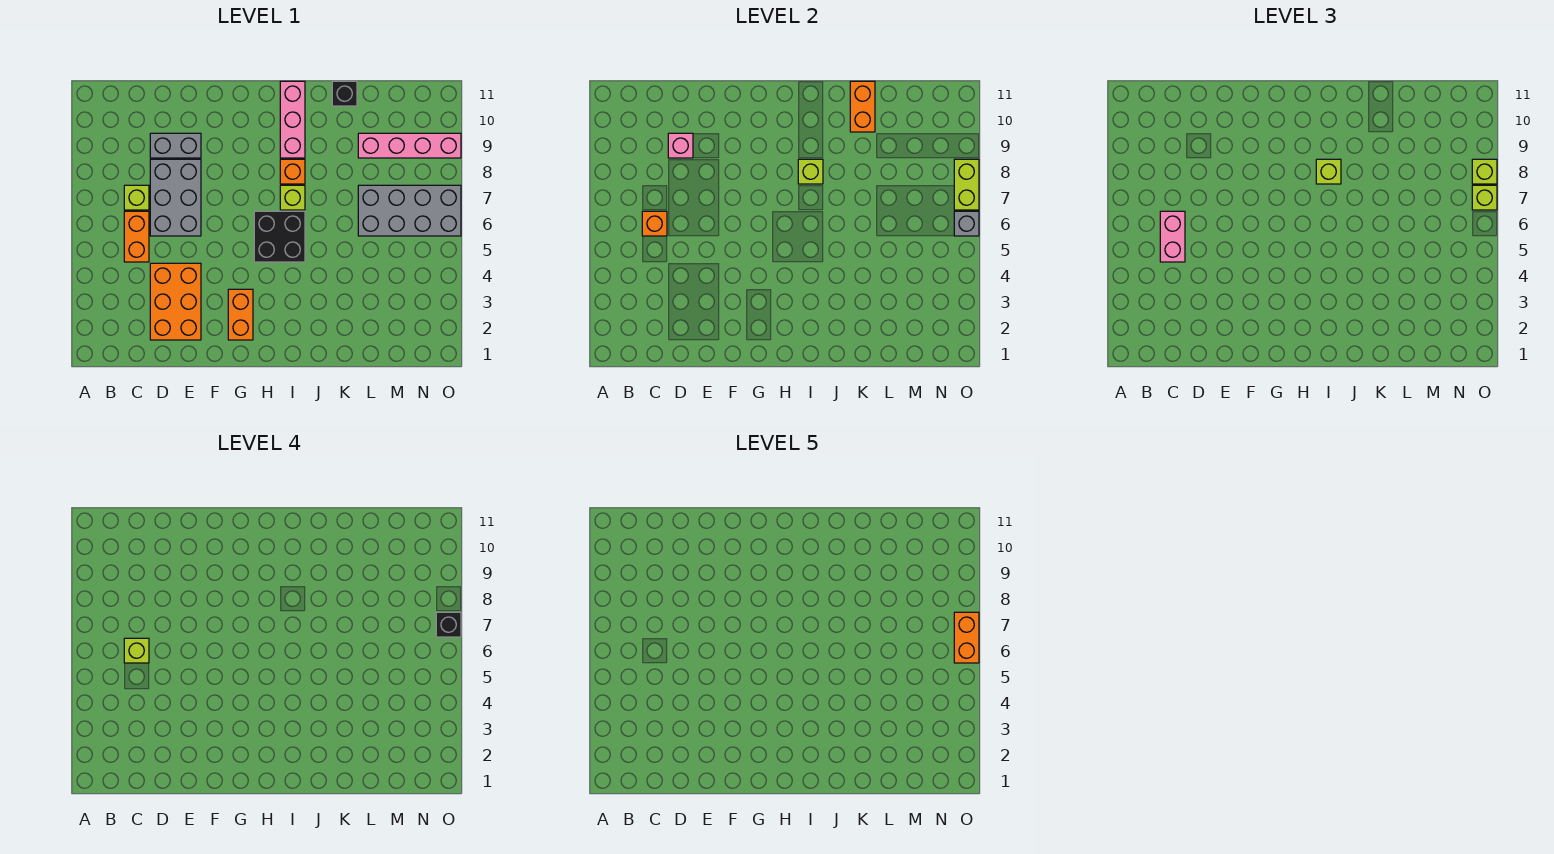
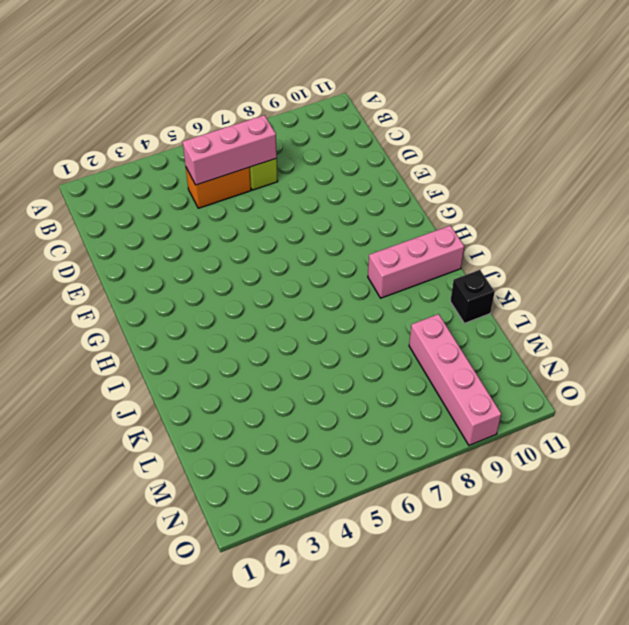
pink brick C5:C7 level 2 -> orange brick C6 level 2
none -> orange brick D2:E4 level 1
none -> grey brick D6:E8 level 1
none -> grey brick D9:E9 level 1

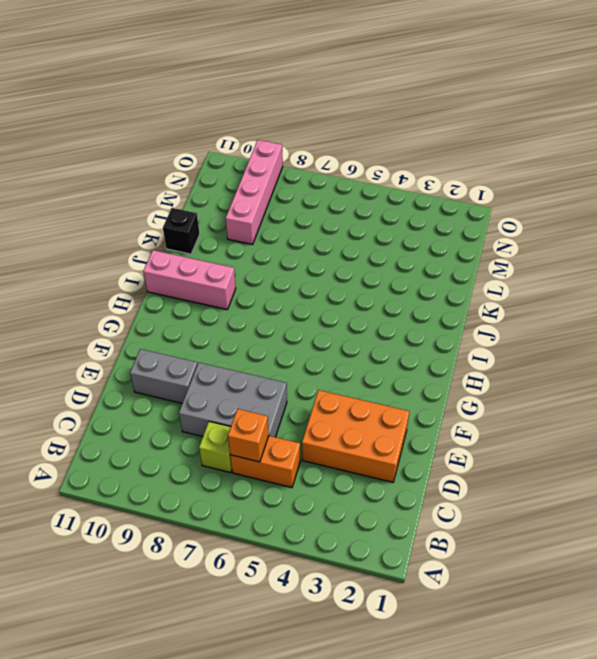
grey brick E9:E10 level 1 -> grey brick D9:E9 level 1
none -> orange brick G2:G3 level 1
none -> black brick H5:I6 level 1
none -> lime brick I7 level 1

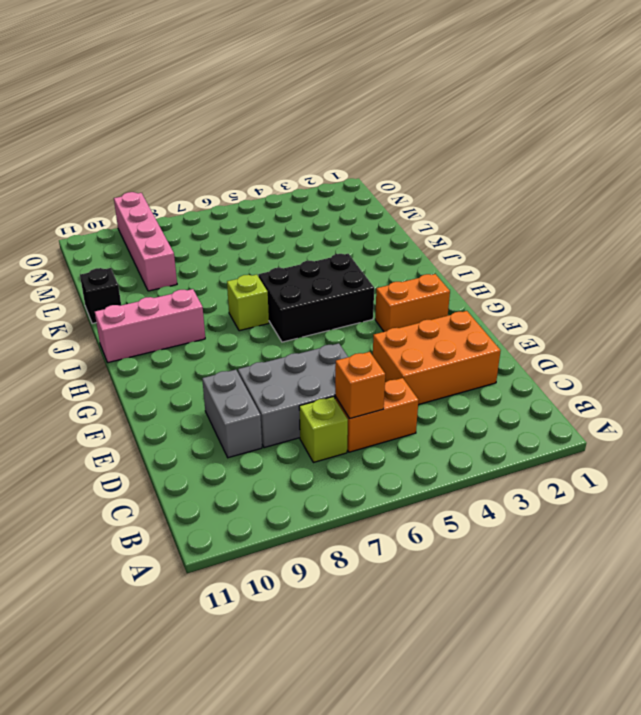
black brick H4:I6 level 1 -> black brick H5:I6 level 1
none -> orange brick I8 level 1
none -> grey brick L6:O7 level 1
none -> pink brick D9 level 2

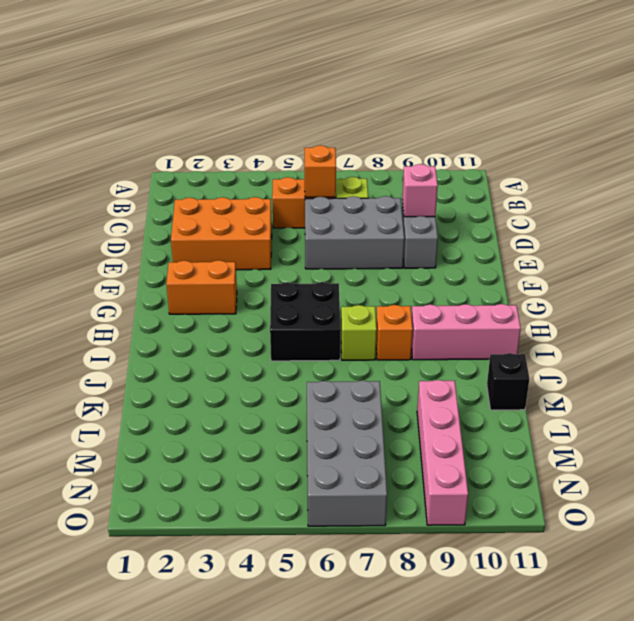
none -> lime brick I8 level 2
none -> orange brick K10:K11 level 2
none -> grey brick O6 level 2

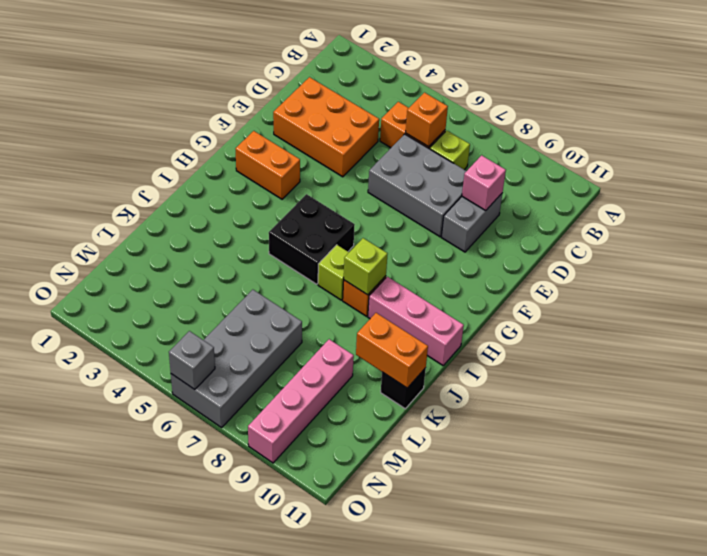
none -> lime brick O7:O8 level 2
none -> pink brick C5:C6 level 3
none -> lime brick I8 level 3

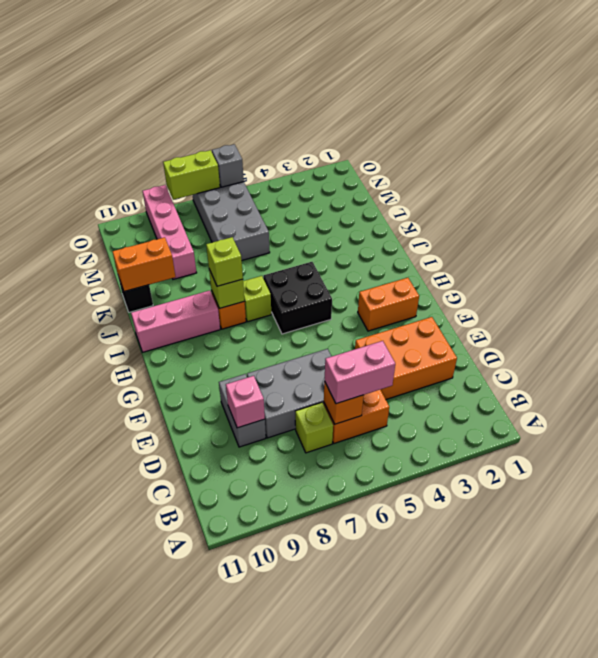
none -> lime brick O7 level 3
none -> lime brick O8 level 3
none -> lime brick C6 level 4

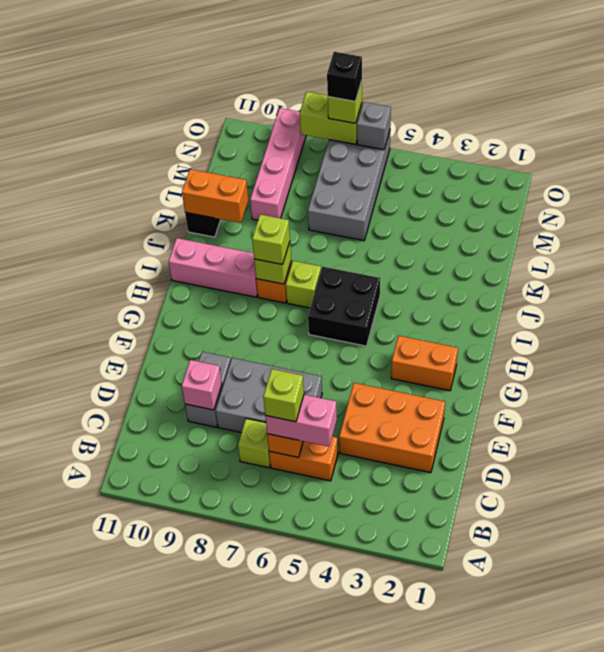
none -> lime brick O8 level 3
none -> orange brick O6:O7 level 5

